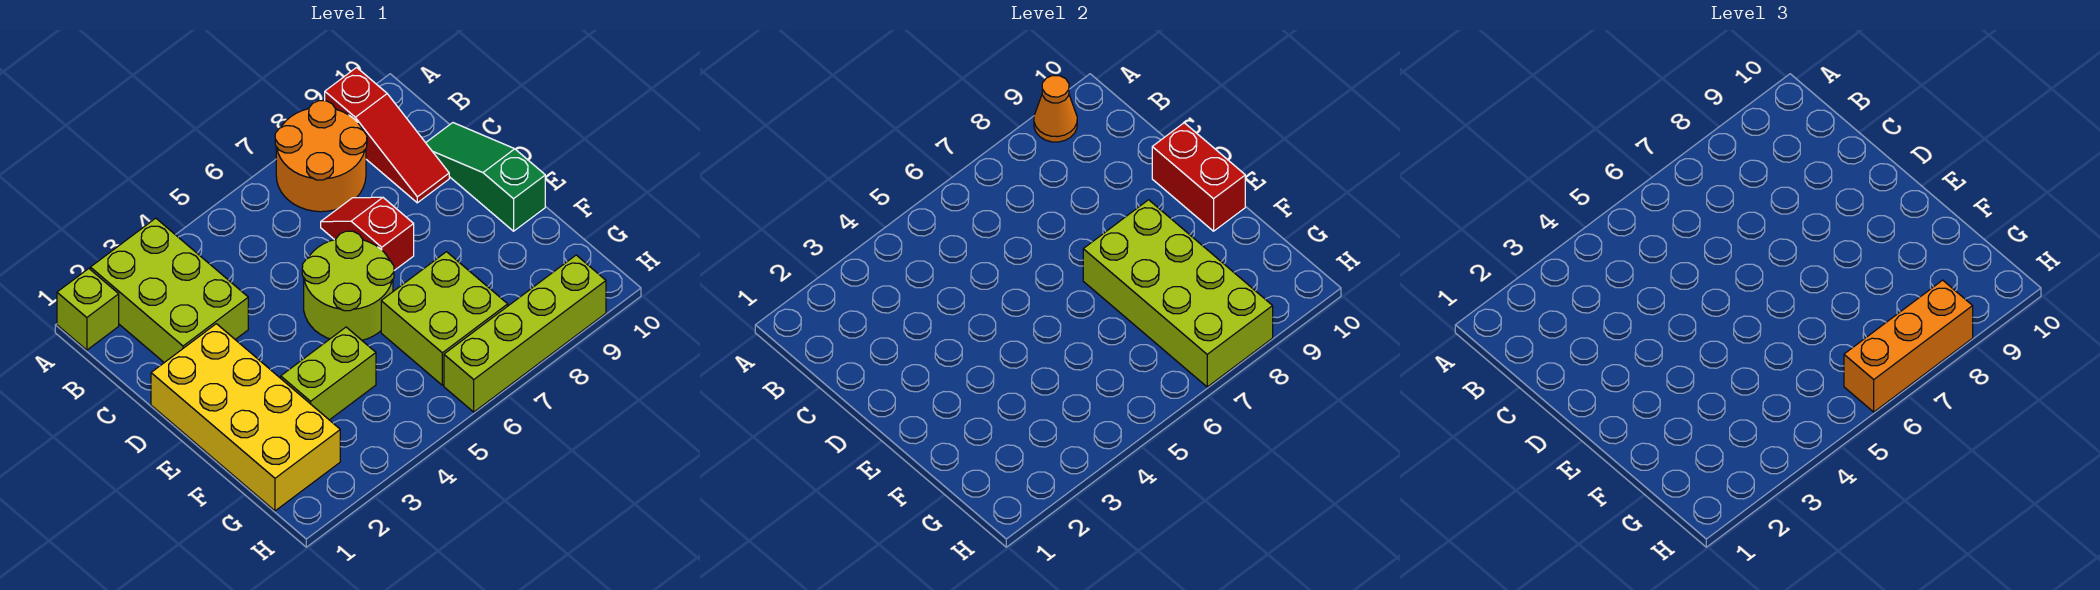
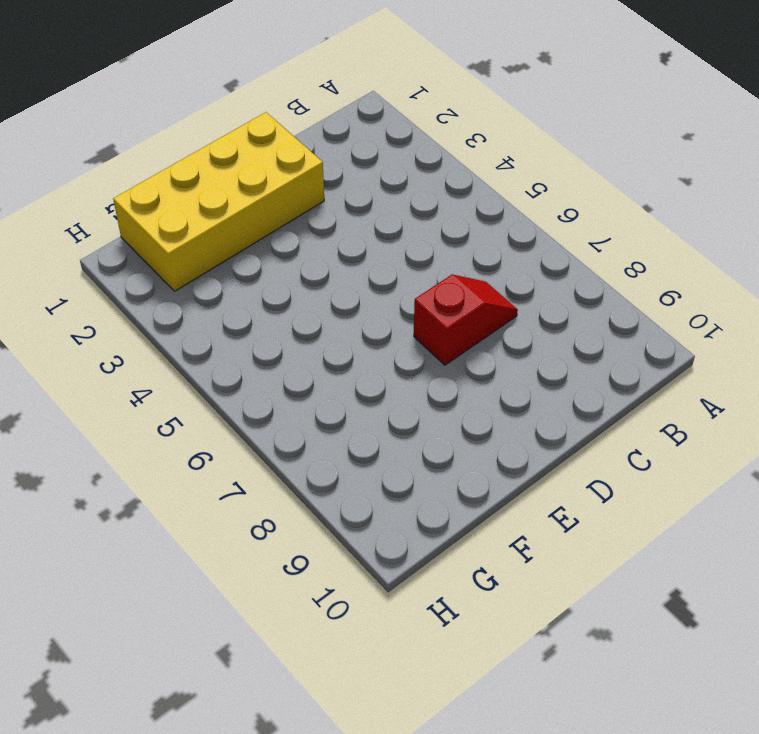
none -> lime brick A1 level 1
none -> lime brick A2:C3 level 1
none -> orange round brick A7:B8 level 1

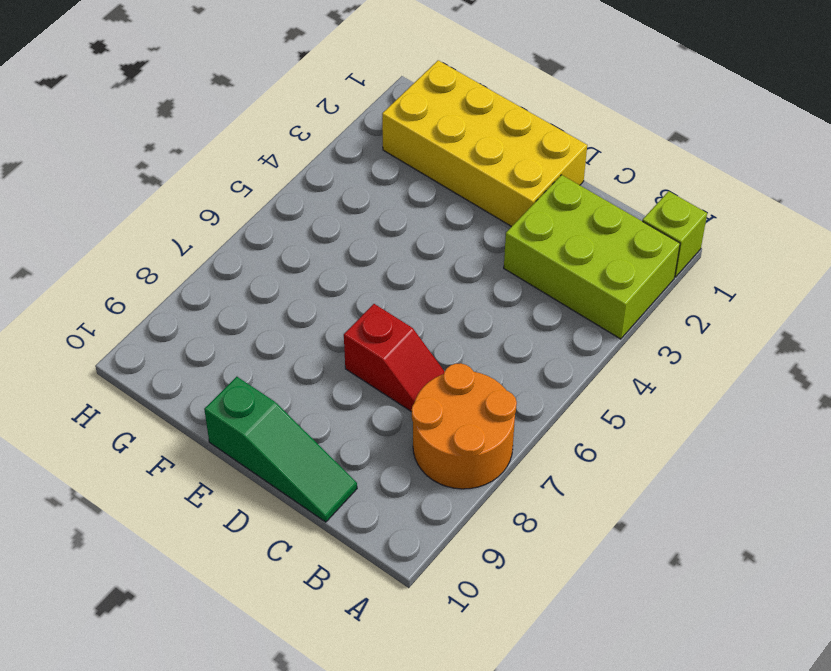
none -> red slope A9:C9 level 1 top A
none -> lime round brick D5:E6 level 1
none -> lime brick F3:F4 level 1

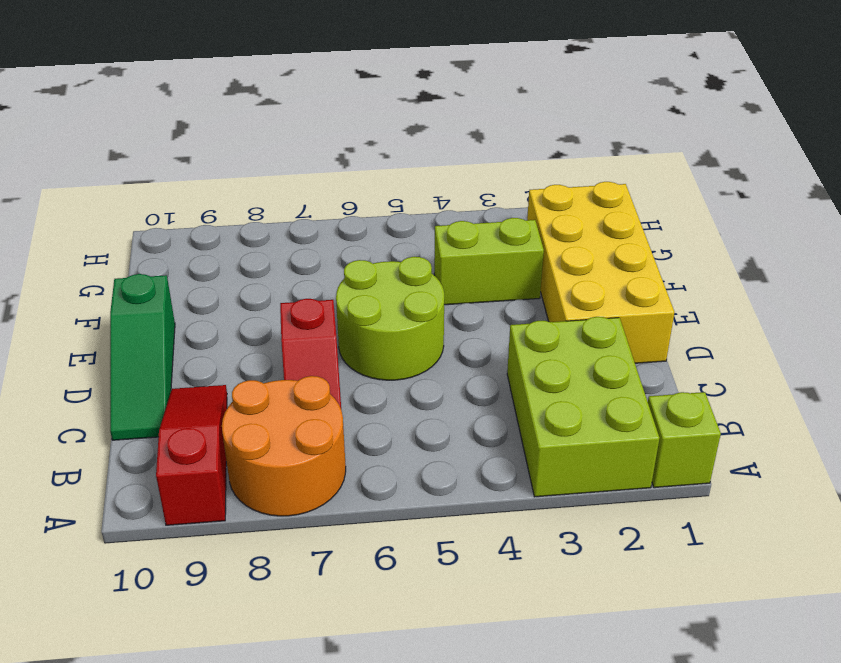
none -> lime brick F6:G7 level 1
none -> lime brick H6:H9 level 1
none -> orange cone A9 level 2

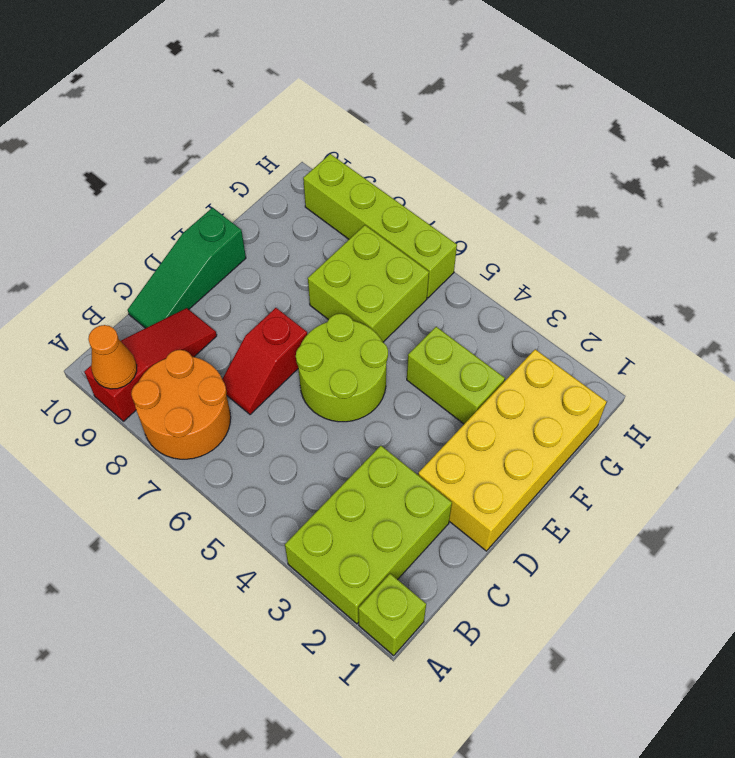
none -> red brick D10:E10 level 2
none -> lime brick E7:H8 level 2
none -> orange brick H6:H8 level 3

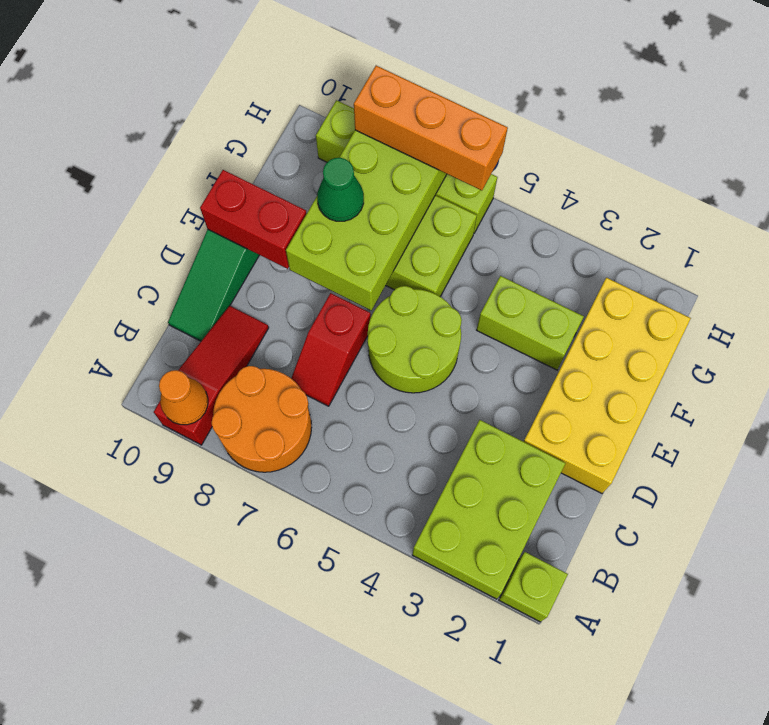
red brick E9:E10 level 2 -> red brick D10:E10 level 2
green cone F8 level 3 -> none

